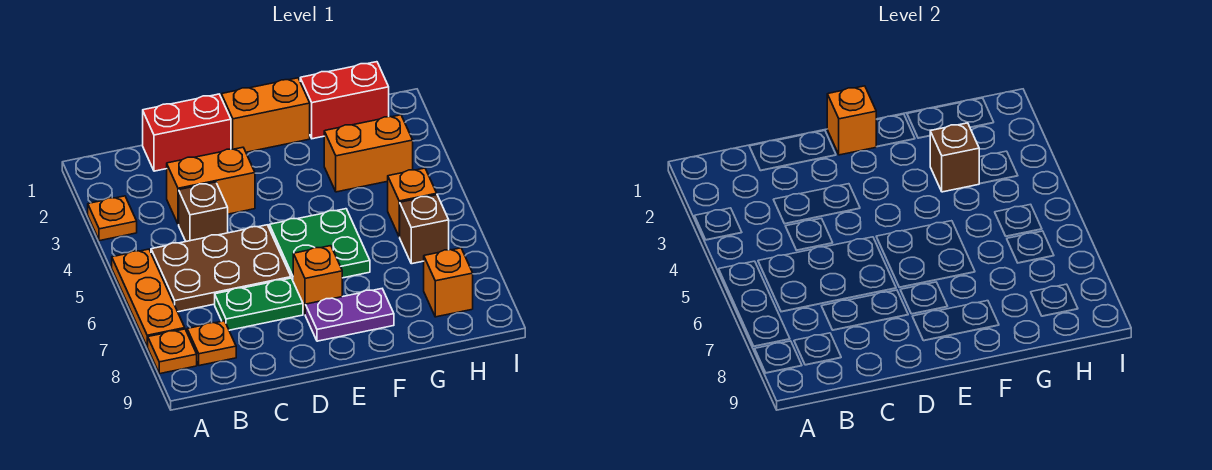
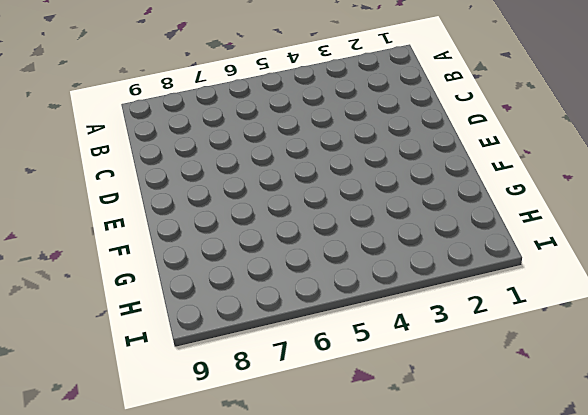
none -> orange plate A3 level 1
none -> orange plate A5:A7 level 1
none -> orange plate A8 level 1

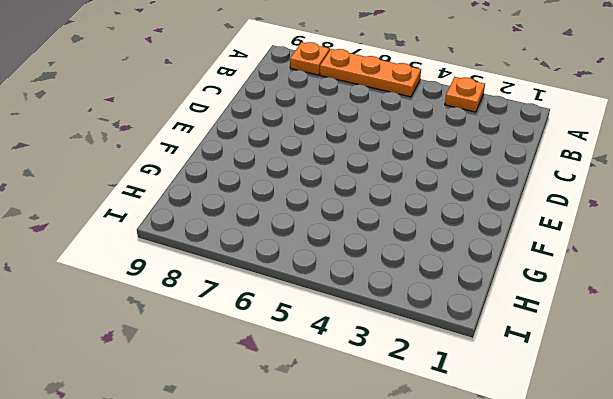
none -> brown plate B5:D6 level 1
none -> orange plate B8 level 1
none -> red brick C1:D1 level 1

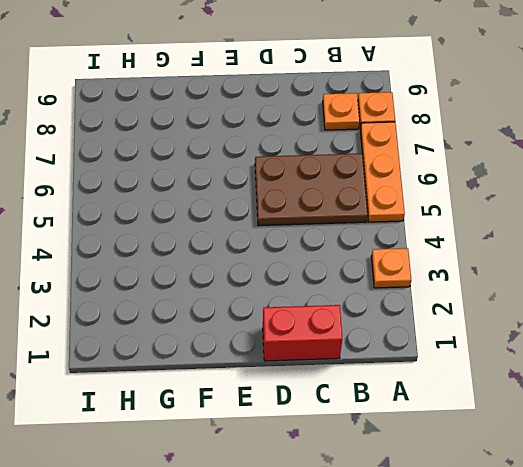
none -> orange brick C3:D3 level 1
none -> brown brick C4 level 1
none -> green plate C7:D7 level 1

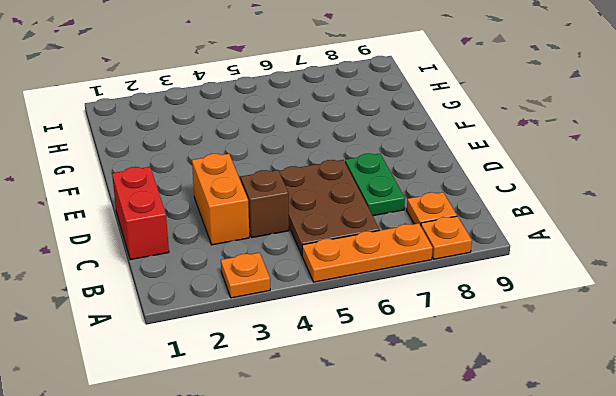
none -> orange brick E1:F1 level 1
none -> green plate E5:F6 level 1
none -> orange brick E7 level 1

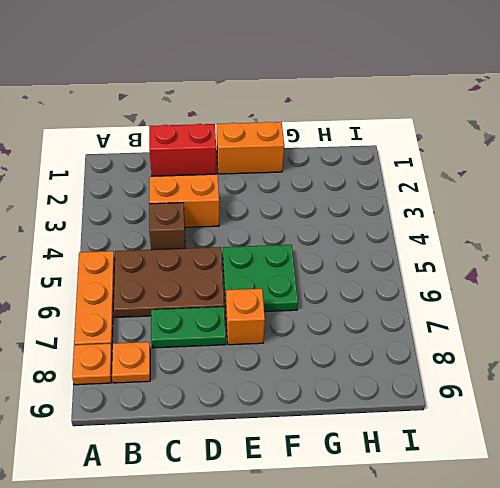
none -> orange plate A3 level 1
none -> purple plate E8:F8 level 1
none -> red brick G1:H1 level 1

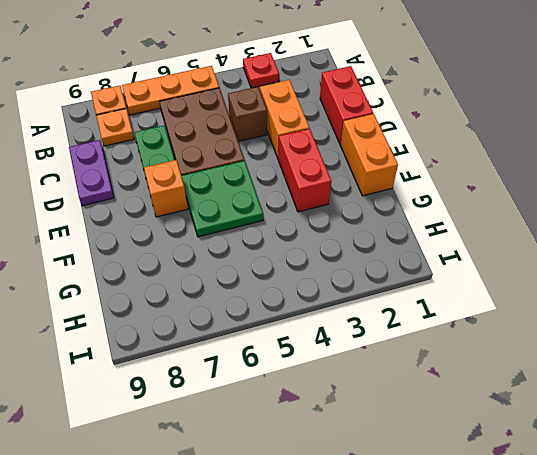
red plate A3 level 1 -> orange plate A3 level 1
purple plate C9:D9 level 1 -> purple plate E8:F8 level 1
red brick E3:F3 level 1 -> red brick G1:H1 level 1
none -> orange brick G3:H3 level 1
none -> orange brick H5 level 1
none -> brown brick H6 level 1

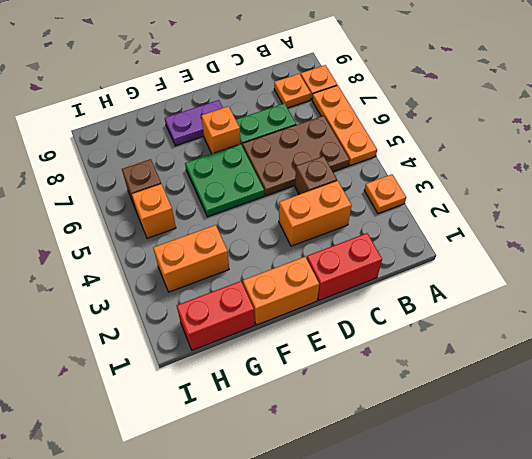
none -> orange brick H8 level 1
none -> orange brick E1 level 2
none -> brown brick G3 level 2

